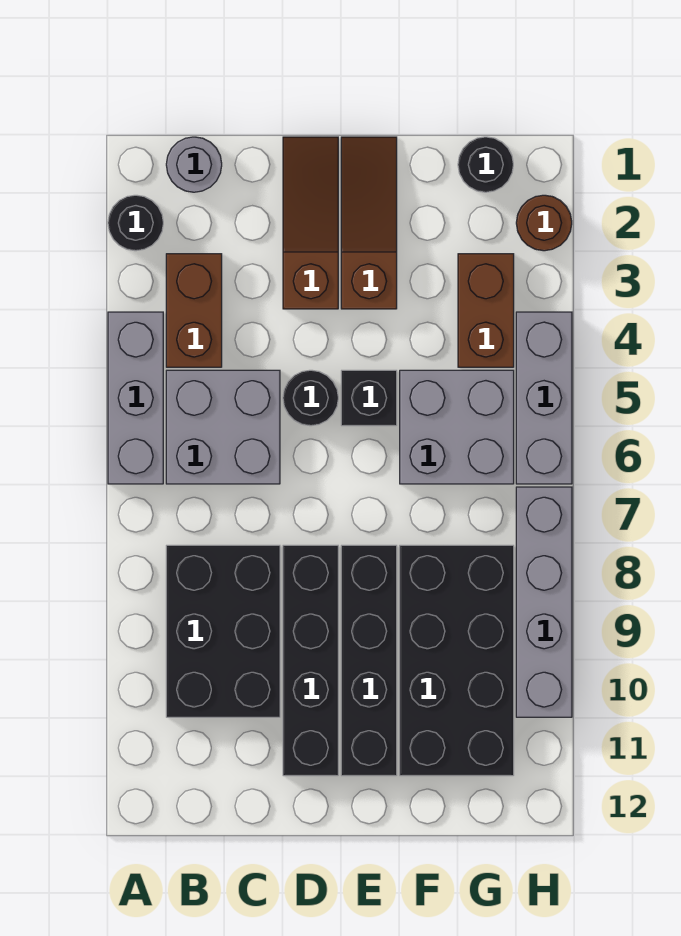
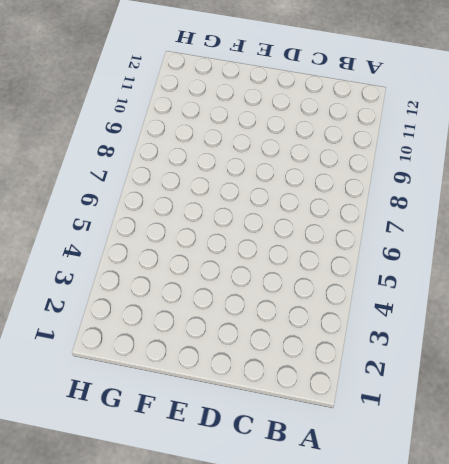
none -> black round brick A2 level 1
none -> grey brick A4:A6 level 1
none -> grey round brick B1 level 1

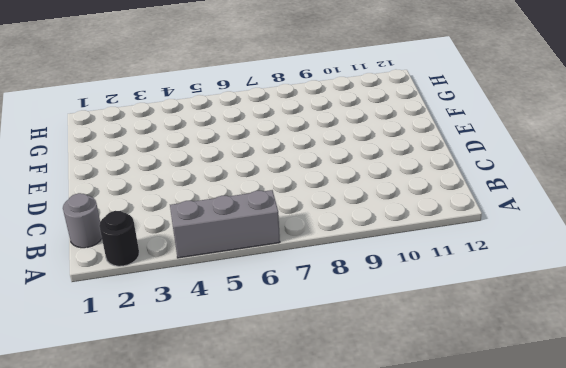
none -> brown brick B3:B4 level 1
none -> grey brick B5:C6 level 1
none -> black brick B8:C10 level 1

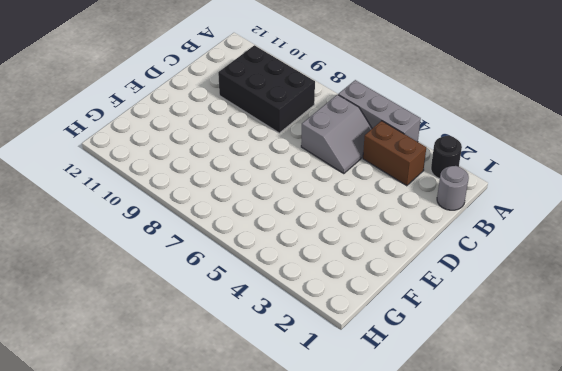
grey slope B5:C6 level 1 top 6 -> grey brick B5:C6 level 1
none -> brown slope D1:D3 level 1 top 3
none -> black round brick D5 level 1
none -> black brick D8:D11 level 1

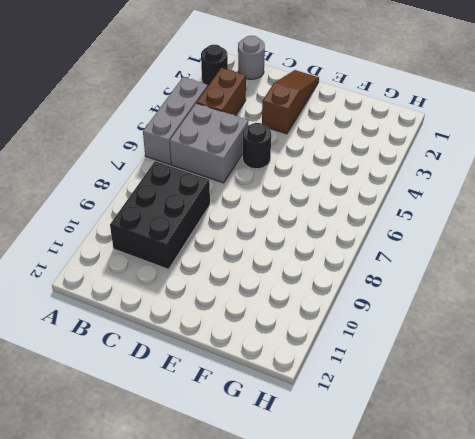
none -> black brick D8:D11 level 1
none -> brown slope E1:E3 level 1 top 3
none -> black brick E5 level 1

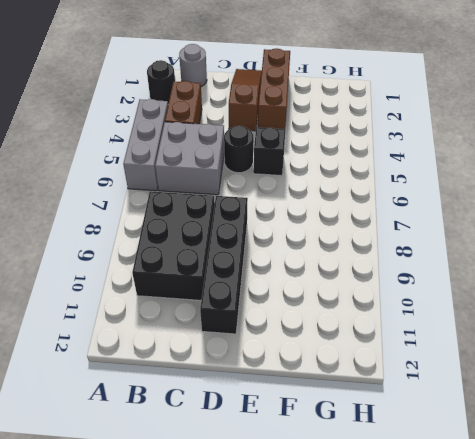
brown brick E1:E3 level 1 -> brown slope E1:E3 level 1 top 3
none -> black brick E8:E11 level 1
none -> grey brick F5:G6 level 1
none -> black brick F8:G11 level 1

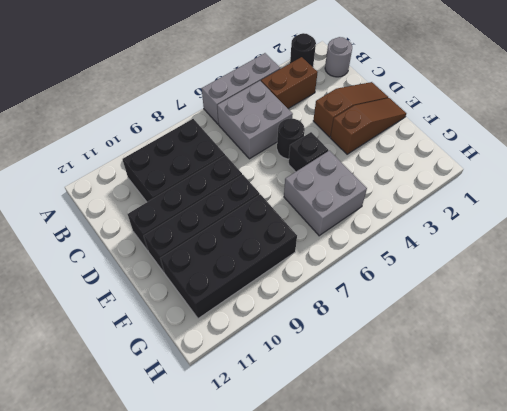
none -> black round brick G1 level 1
none -> brown brick G3:G4 level 1
none -> brown round brick H2 level 1

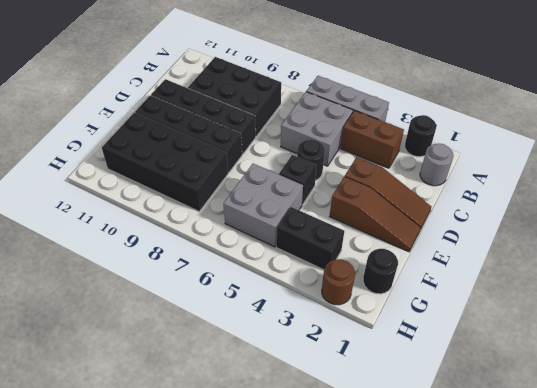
black brick G3:G4 level 1 -> brown brick G3:G4 level 1
none -> grey brick H4:H6 level 1
none -> grey brick H7:H10 level 1

